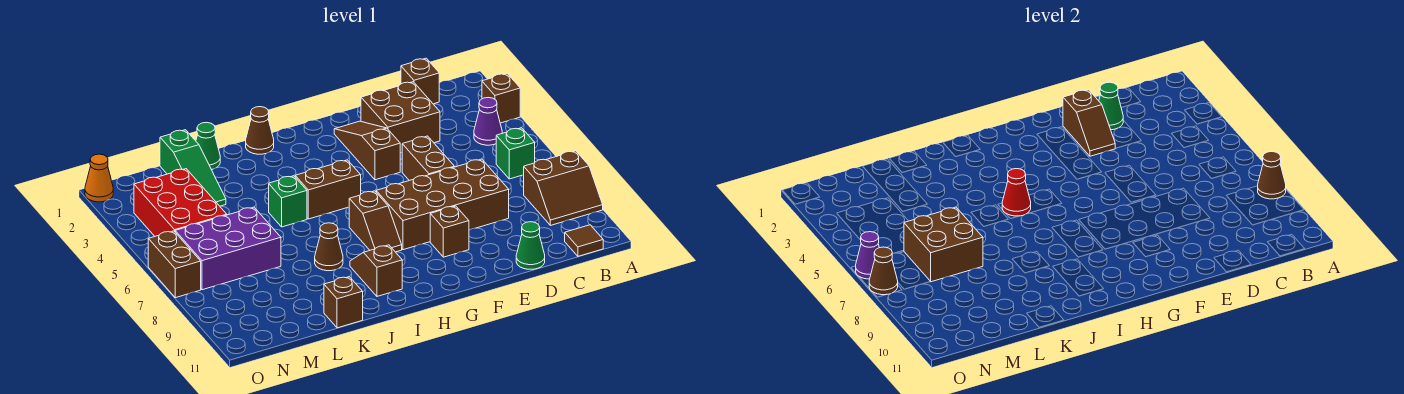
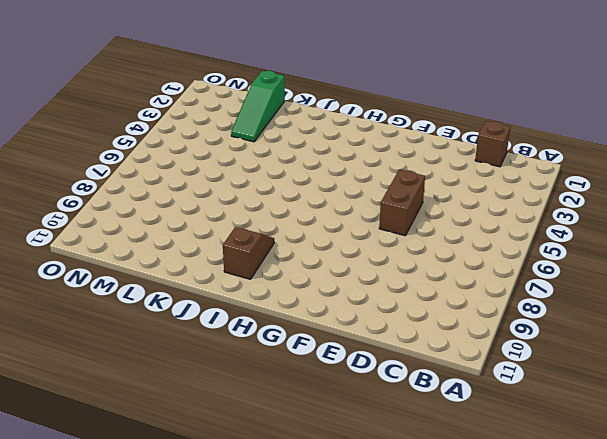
none -> brown brick A3 level 1
none -> brown slope A8:B9 level 1 top 8
none -> purple cone B4 level 1
none -> green brick B6 level 1

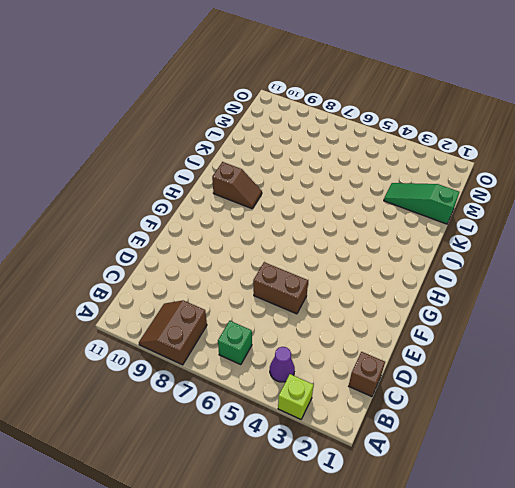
lime brick A3 level 1 -> brown brick A3 level 1
none -> brown tile B11 level 1
none -> brown brick D2:E3 level 1
none -> brown brick D7:G8 level 1
none -> green cone D11 level 1

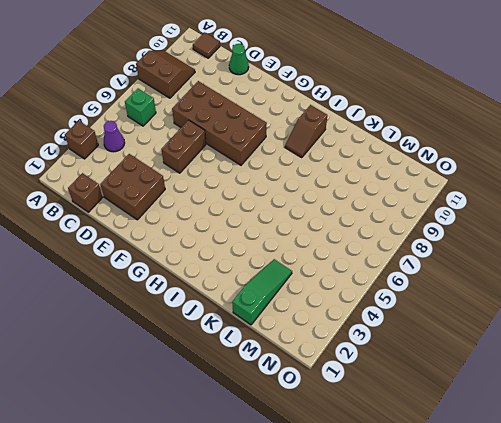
none -> brown slope F2:F4 level 1 top 4
none -> brown brick F9 level 1
none -> brown brick H5:I5 level 1
none -> brown slope H7:H8 level 1 top 7

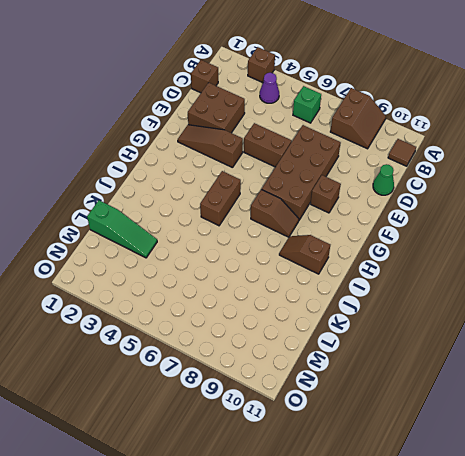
none -> brown cone I1 level 1
none -> green brick J5 level 1
none -> brown cone J8 level 1
none -> green cone K1 level 1

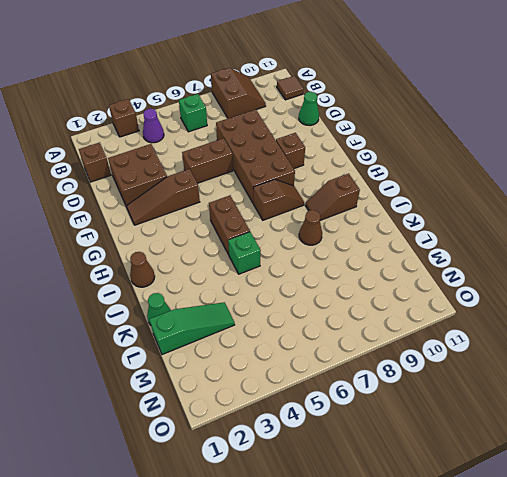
none -> brown brick K11 level 1
none -> purple brick L6:N7 level 1
none -> red brick M3:N5 level 1
none -> orange cone O1 level 1

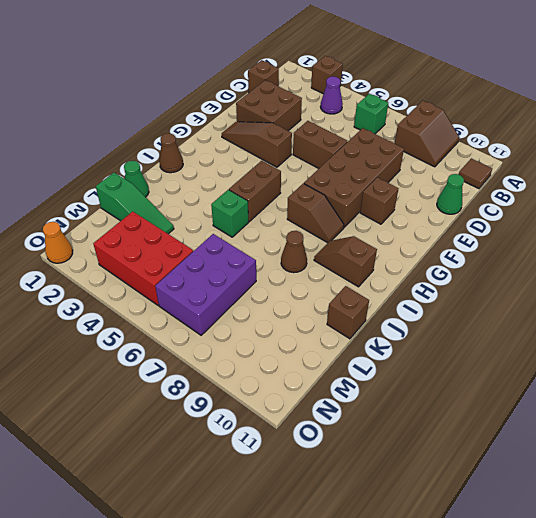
none -> brown brick O6:O7 level 1
none -> brown cone A8 level 2
none -> green cone D2 level 2
none -> brown slope E2:E3 level 2 top 2

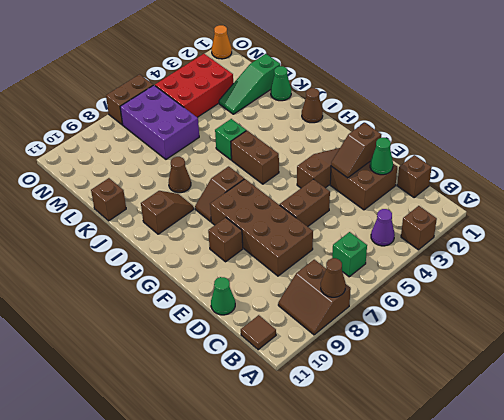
none -> red cone I5 level 2
none -> brown brick L6:M7 level 2
none -> purple cone O6 level 2
none -> brown cone O7 level 2

